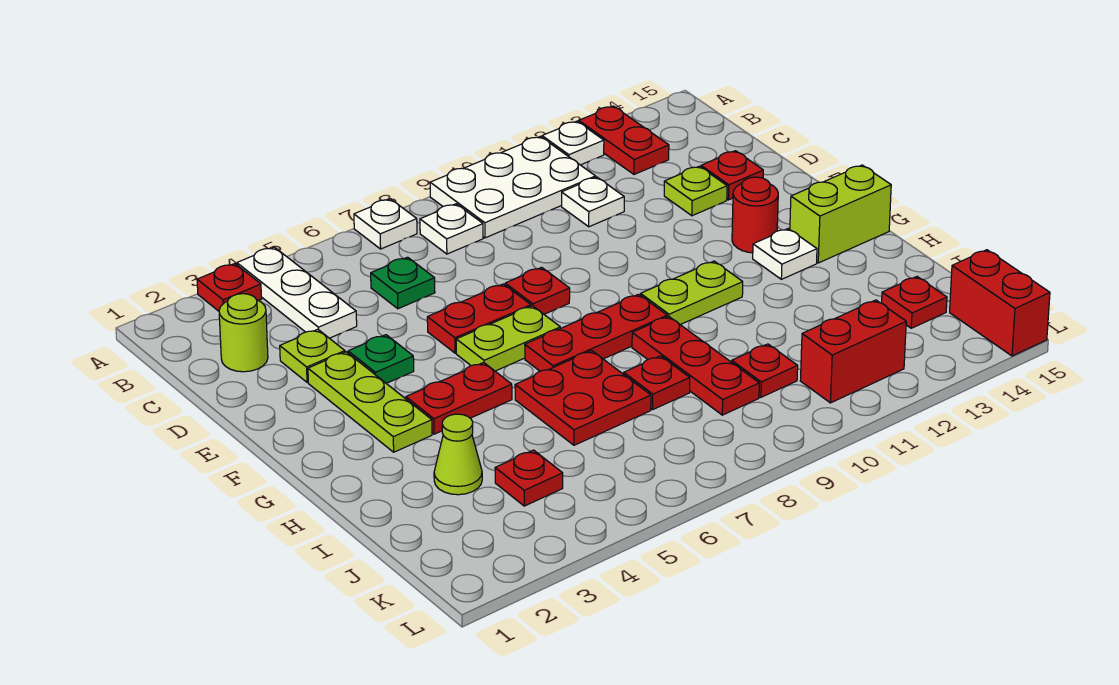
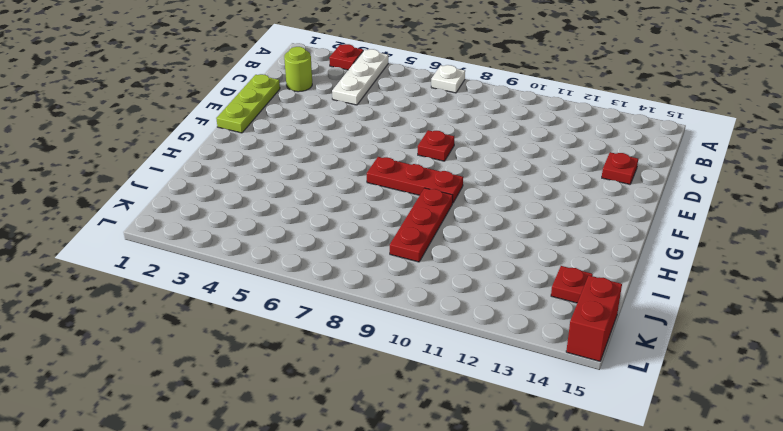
lime plate D1:F1 level 1 -> lime plate E3:G3 level 1
none -> white plate A9:B11 level 1
none -> white plate A12 level 1
none -> red plate A13:B13 level 1
none -> white plate B8 level 1

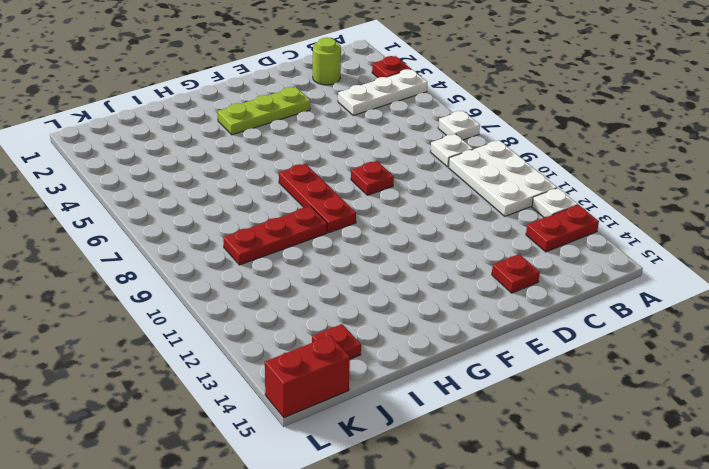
none -> green plate C6 level 1
none -> white plate C11 level 1
none -> lime plate D3 level 1
none -> lime plate D13 level 1

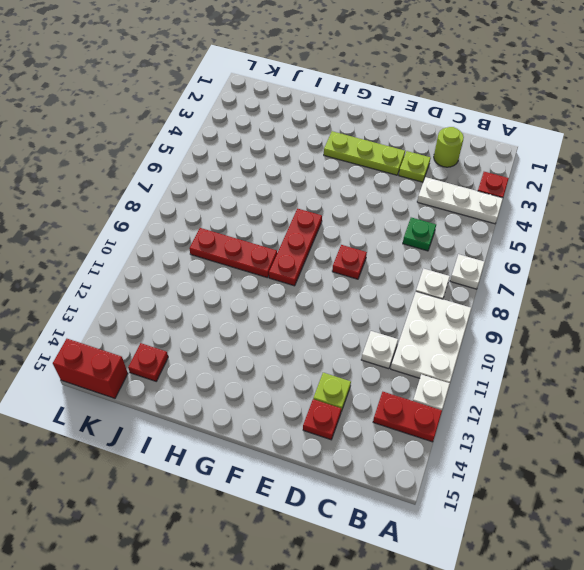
none -> green plate E4 level 1
none -> red plate E6:E7 level 1
none -> lime plate F6:F7 level 1
none -> red round brick F13 level 1

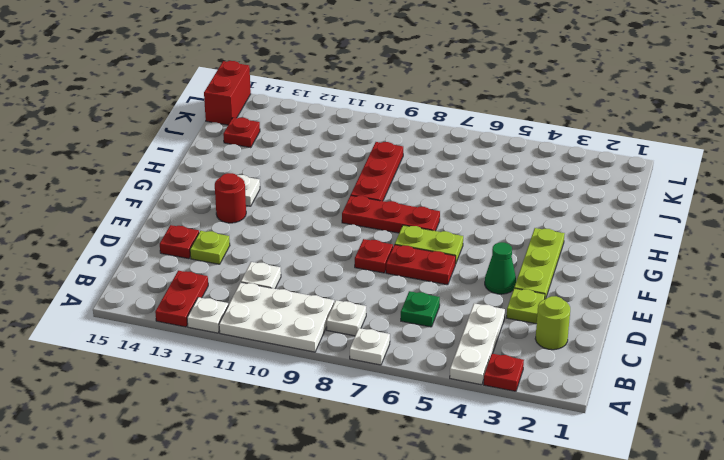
green cone E4 level 1 -> green plate E4 level 1
none -> red plate G4:G5 level 1
none -> lime plate G10:G11 level 1
none -> lime brick G14:G15 level 1
none -> red plate H6:I7 level 1

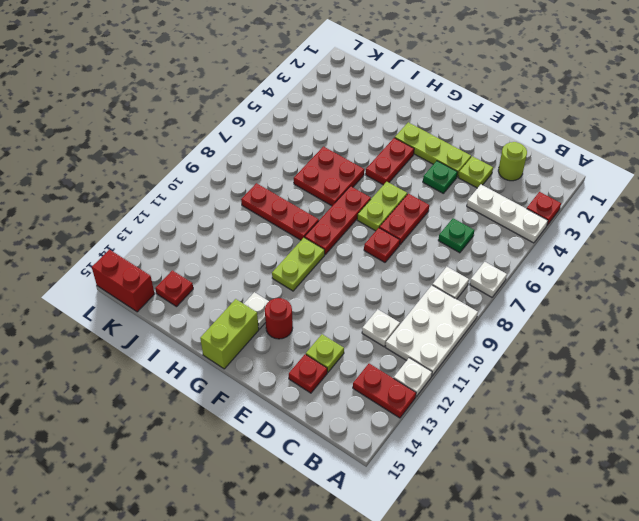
none -> lime cone I3 level 1
none -> red plate I8 level 1
none -> red plate J4 level 1
none -> red plate J10 level 1

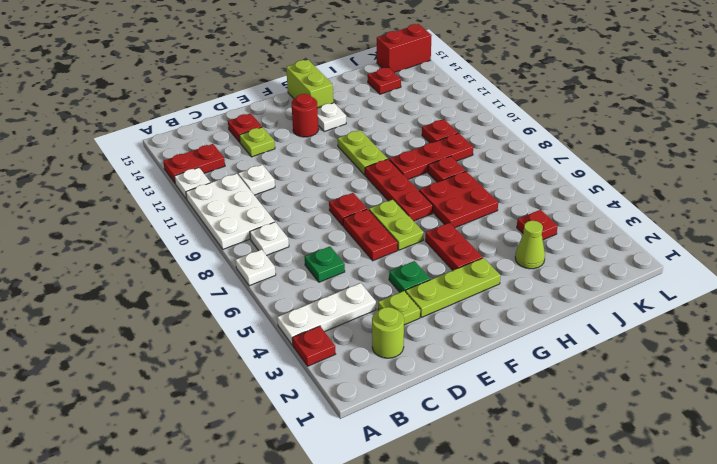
none -> red brick K11:K12 level 1

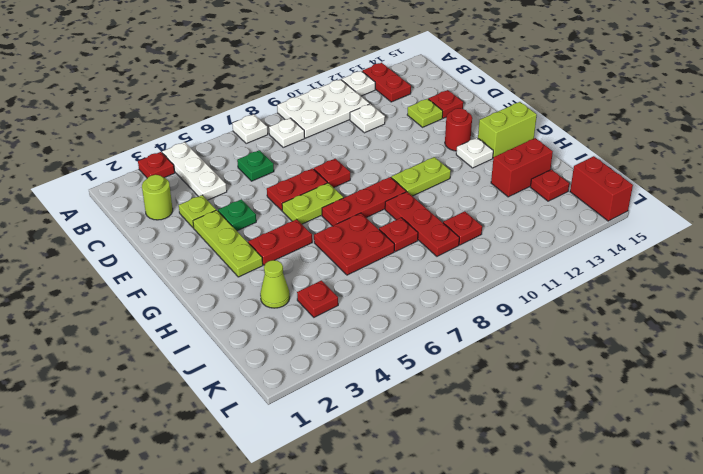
red brick I13:I14 level 1 -> red brick K11:K12 level 1

